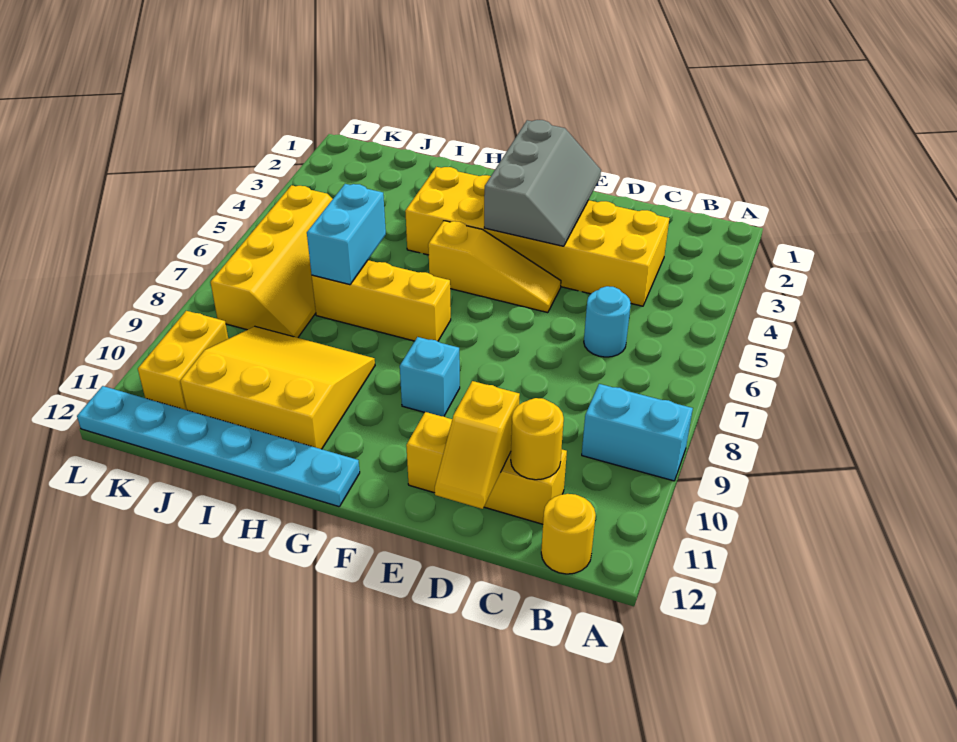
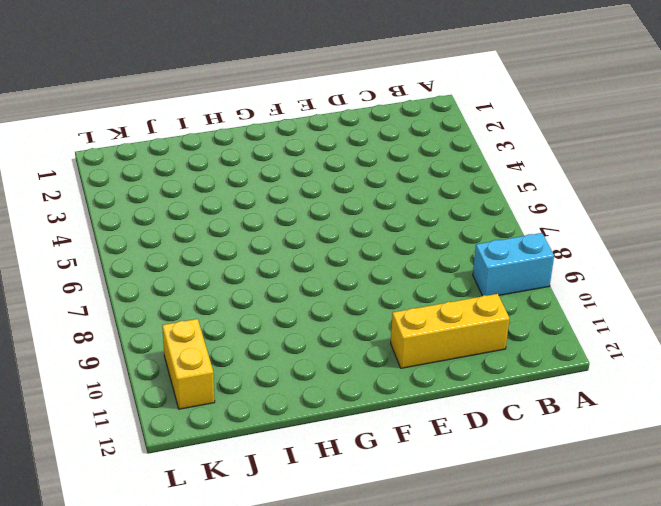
none -> yellow round brick B12 level 1
none -> yellow brick C3:H4 level 1
none -> cyan round brick C6 level 1

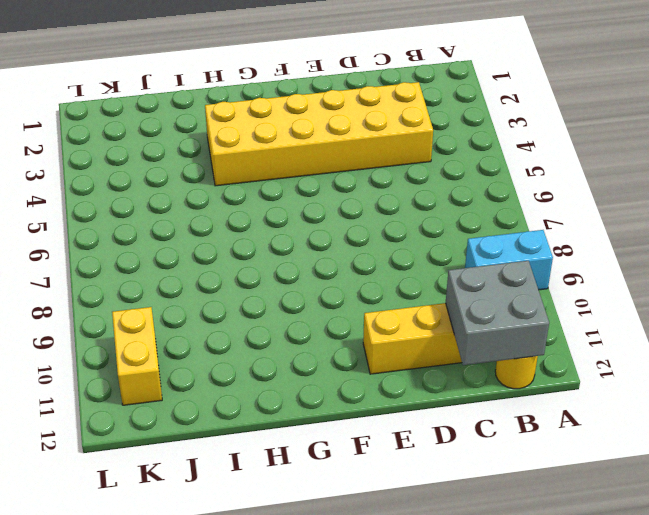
grey brick B11:C12 level 2 -> yellow round brick C11 level 2
none -> cyan round brick C6 level 1
none -> yellow slope E5:G5 level 1 top G
none -> cyan brick F9 level 1

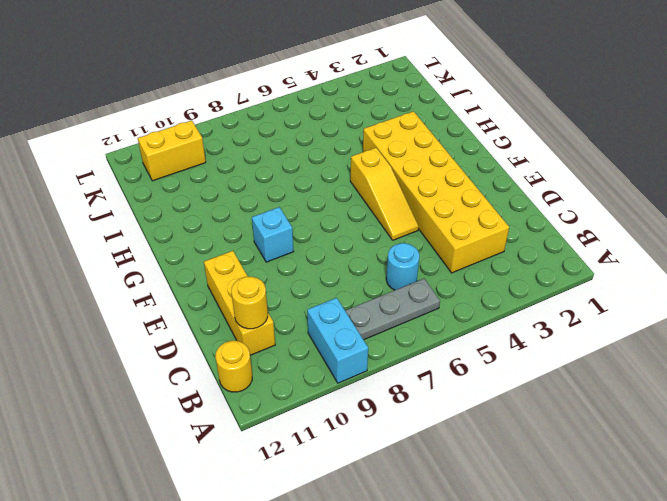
grey plate B6:B8 level 1 -> none
none -> yellow brick G7:I7 level 1
none -> cyan plate G12:L12 level 1
none -> yellow slope H9:J11 level 1 top 11

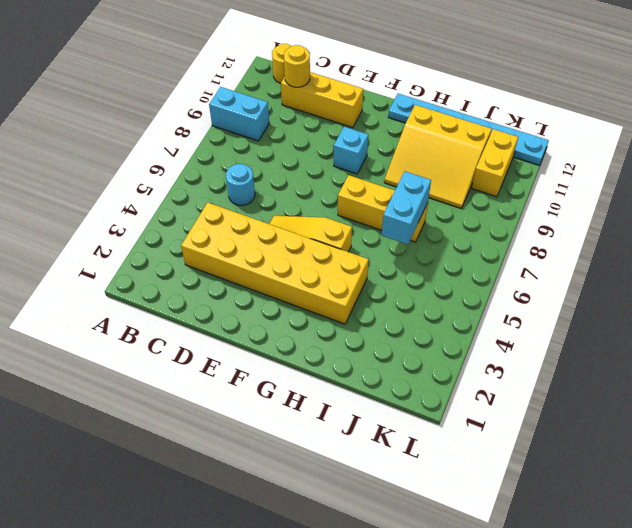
none -> yellow slope J5:K8 level 1 top K
none -> yellow slope D11:D12 level 2 top 11
none -> grey slope E2:F4 level 2 top F

